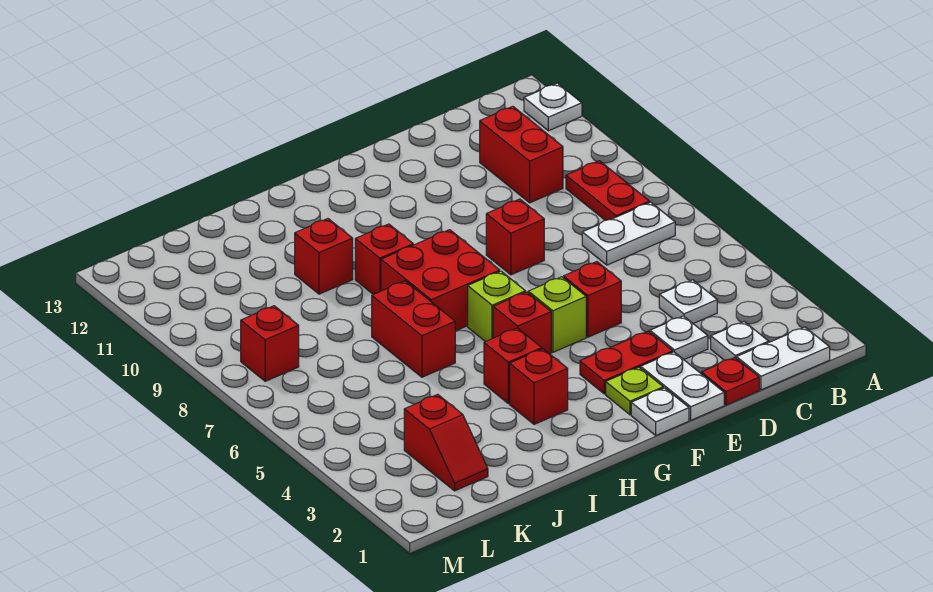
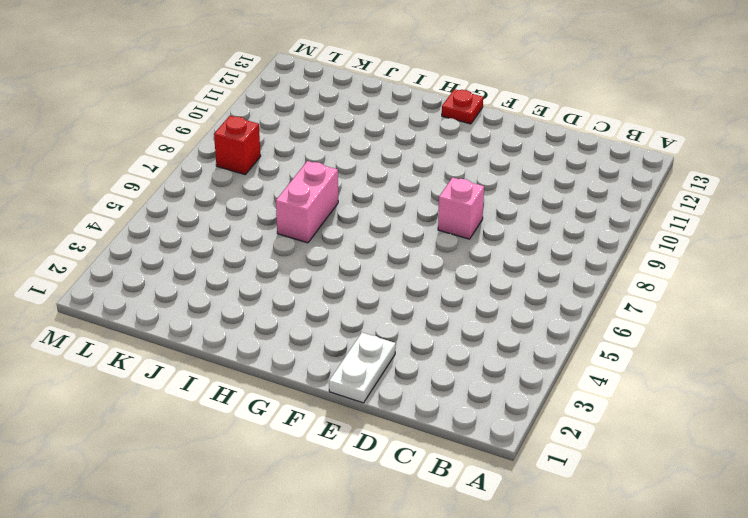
pink brick E8 level 1 -> red brick E8 level 1
red plate G13 level 1 -> red plate D1 level 1
pink brick I6:I7 level 1 -> red brick I6:I7 level 1
none -> white plate A12 level 1
none -> white plate B1:C1 level 1
none -> white plate B7:C7 level 1

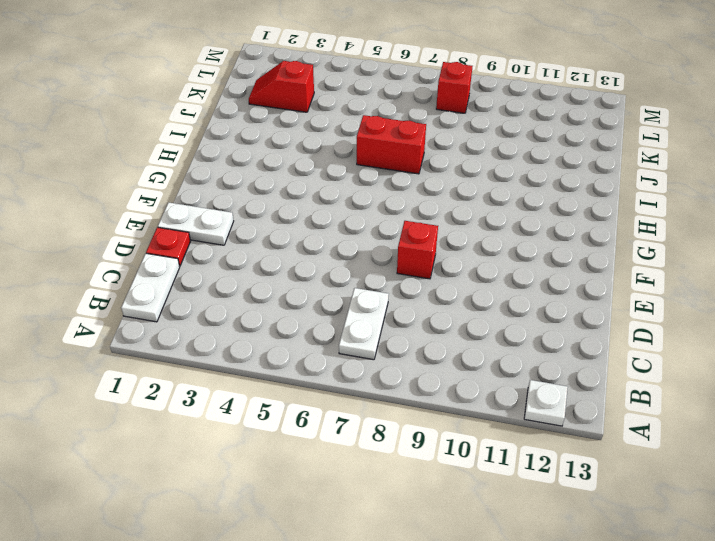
none -> red plate B8:B9 level 1
none -> white plate C2 level 1
none -> white plate C4 level 1

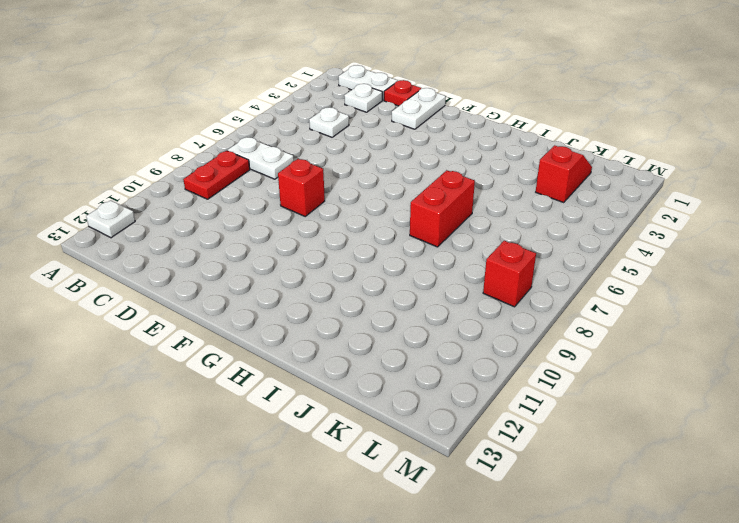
none -> red brick C10:C11 level 1
none -> white plate D3 level 1
none -> red plate E3:F3 level 1

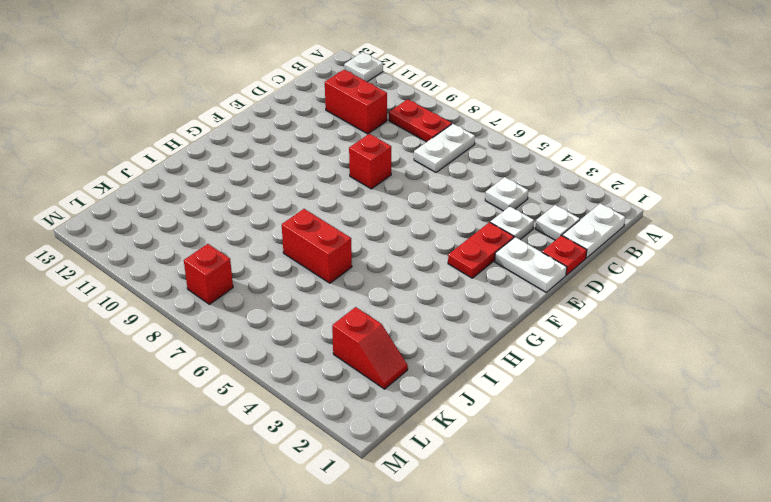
none -> red brick E5 level 1
none -> white plate F1 level 1
none -> lime plate F2 level 1

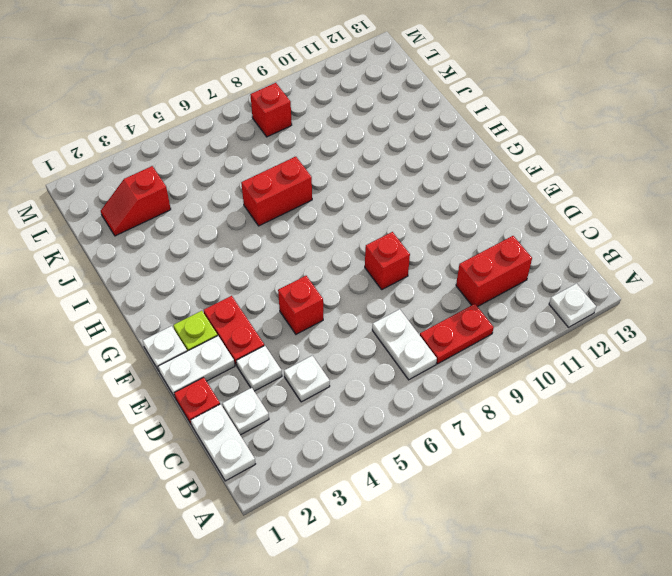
none -> lime brick F5 level 1
none -> red brick G5 level 1
none -> lime brick G6 level 1

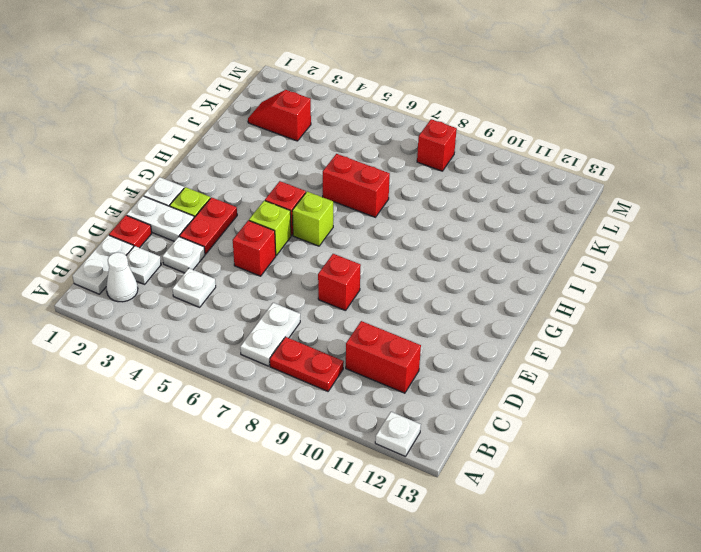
white cone B2 level 1 -> none
none -> red brick G7:H8 level 1
none -> red brick H3 level 1
none -> red brick H4 level 1

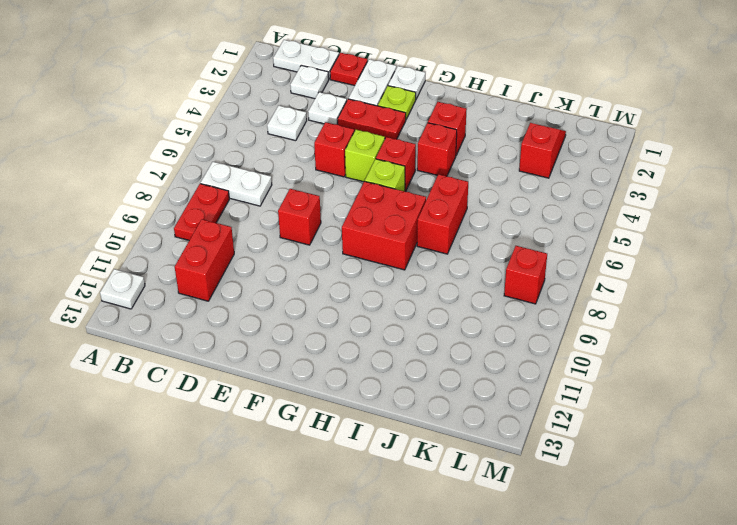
none -> red brick H9 level 1
none -> red brick I10 level 1

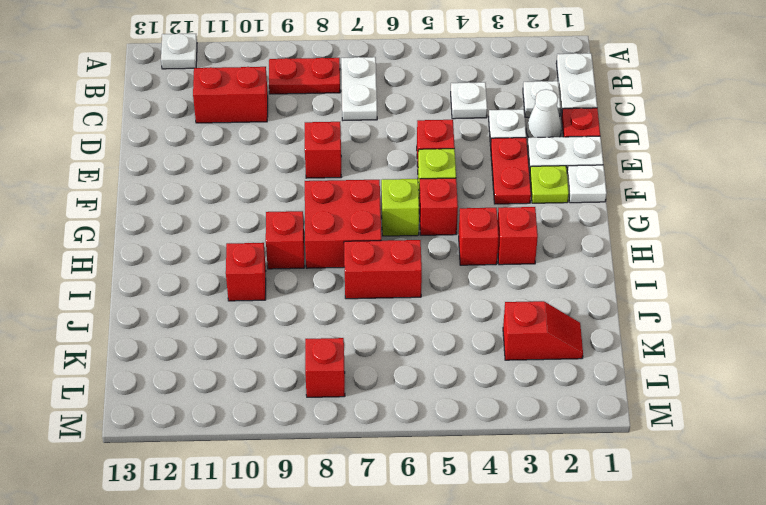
white cone D2 level 1 -> none

